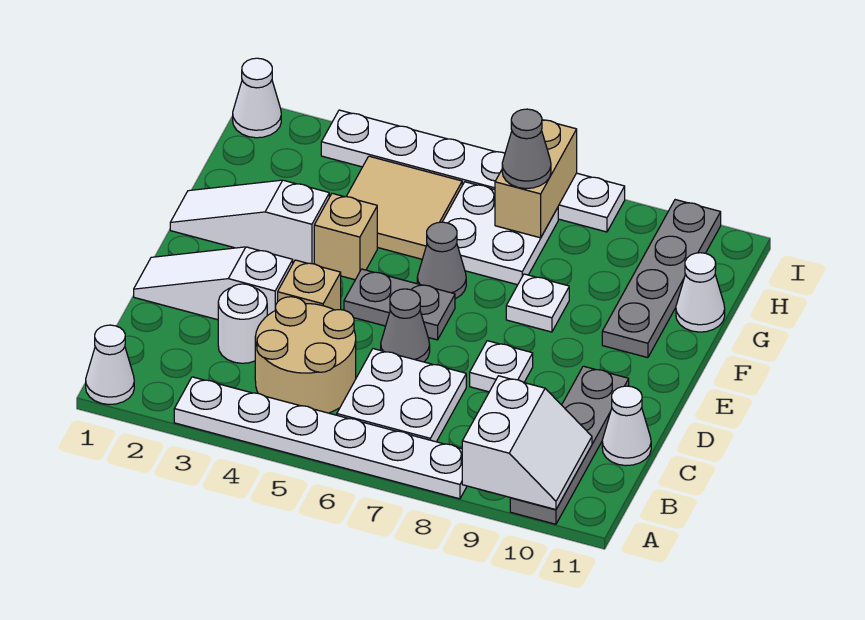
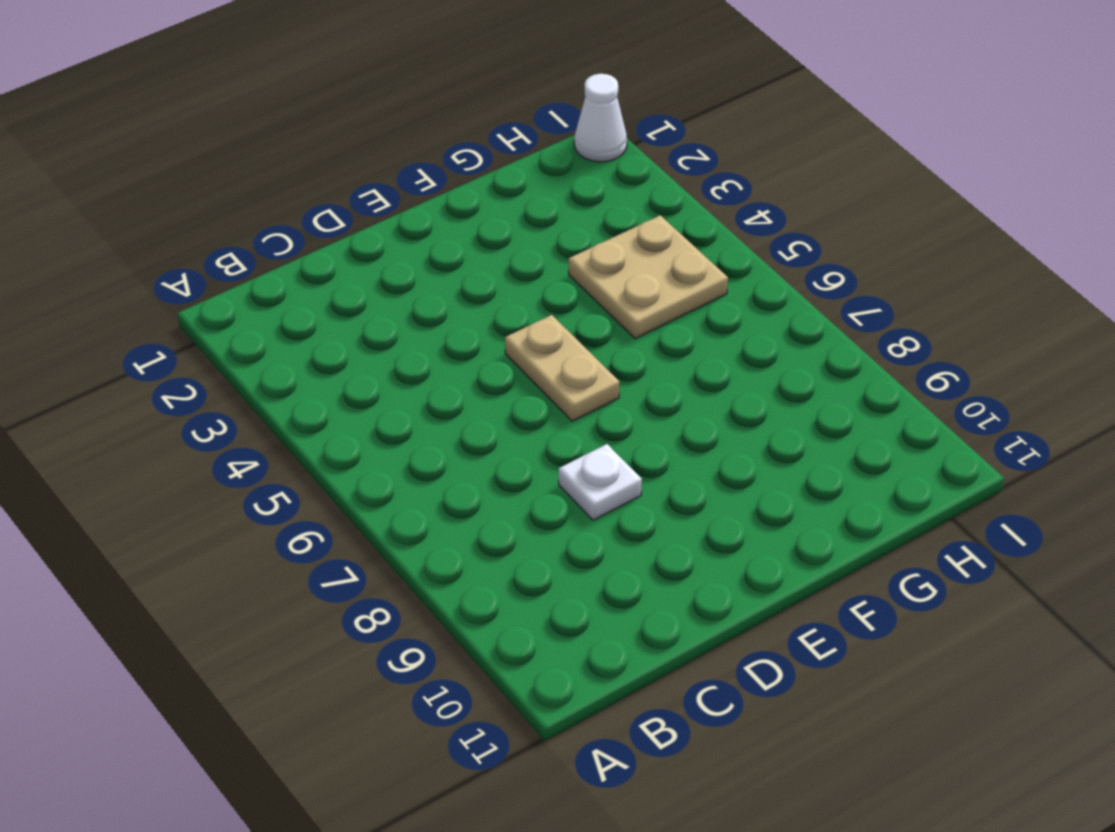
tan plate E5:E6 level 1 -> grey plate E5:E6 level 1
tan plate G4:H5 level 1 -> tan tile G4:H5 level 1
none -> white cone A1 level 1
none -> white plate A3:A8 level 1
none -> grey plate A10:D10 level 1

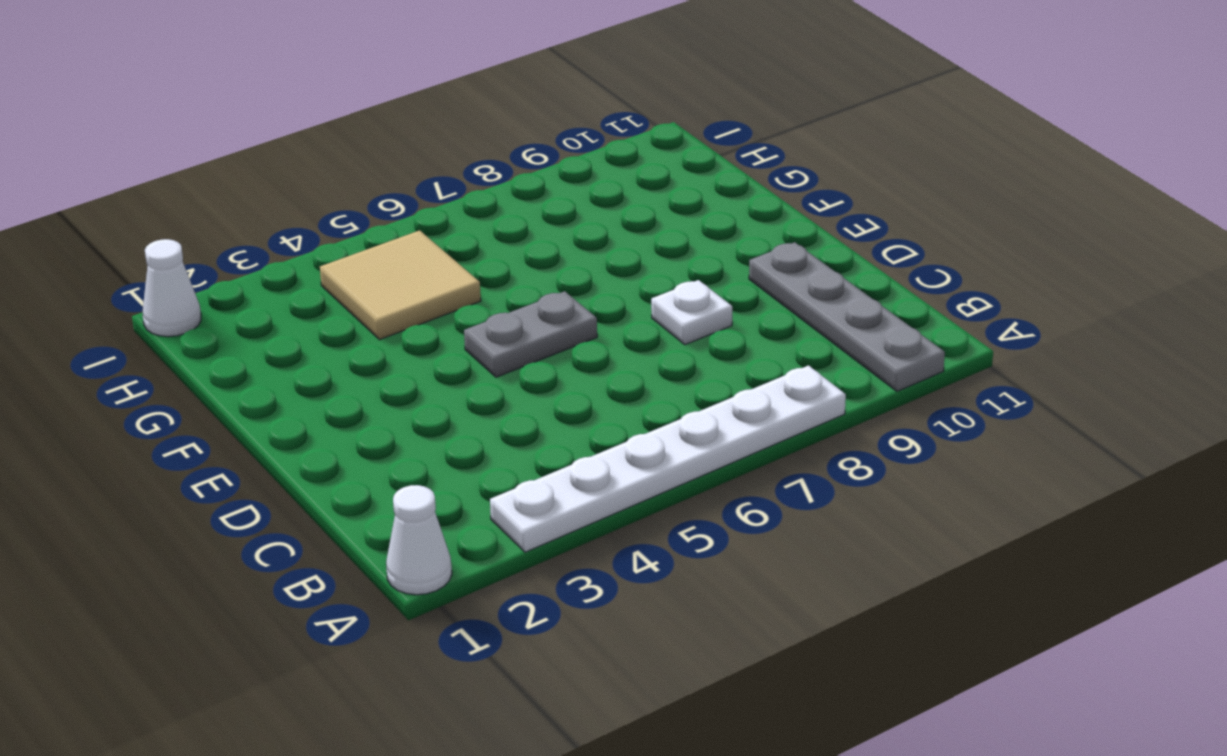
none -> tan round brick B4:C5 level 1
none -> white plate B6:C7 level 1
none -> white round brick C3 level 1

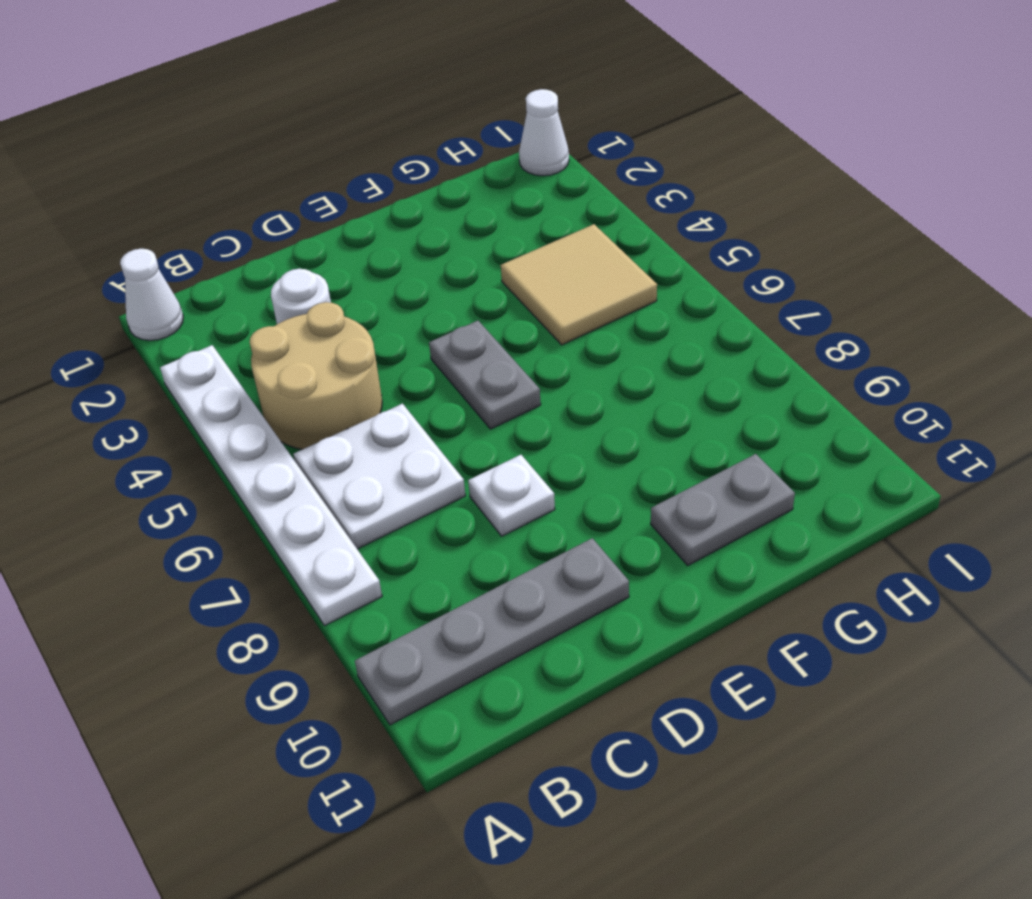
grey plate F10:G10 level 1 -> grey plate F10:I10 level 1
none -> white cone C11 level 1
none -> white slope D1:D3 level 1 top 3
none -> tan brick D4 level 1

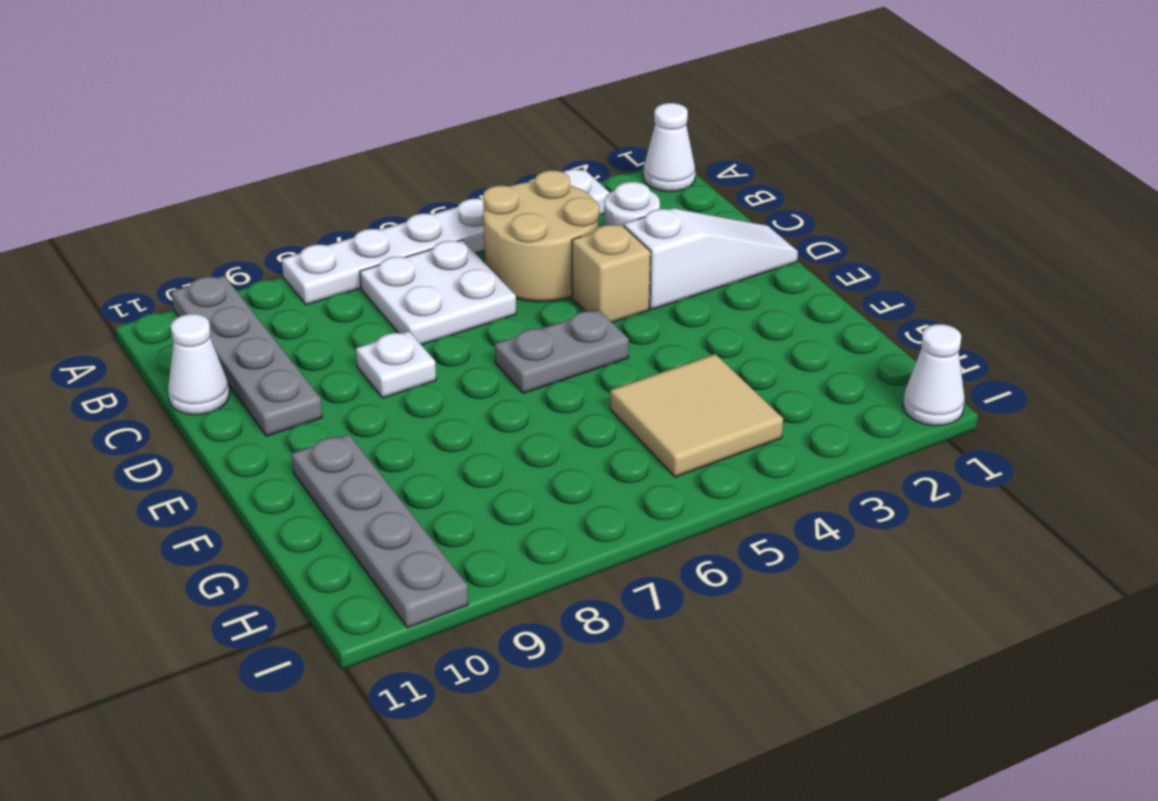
none -> grey cone D6 level 1
none -> white slope F1:F3 level 1 top 3
none -> tan brick F4 level 1

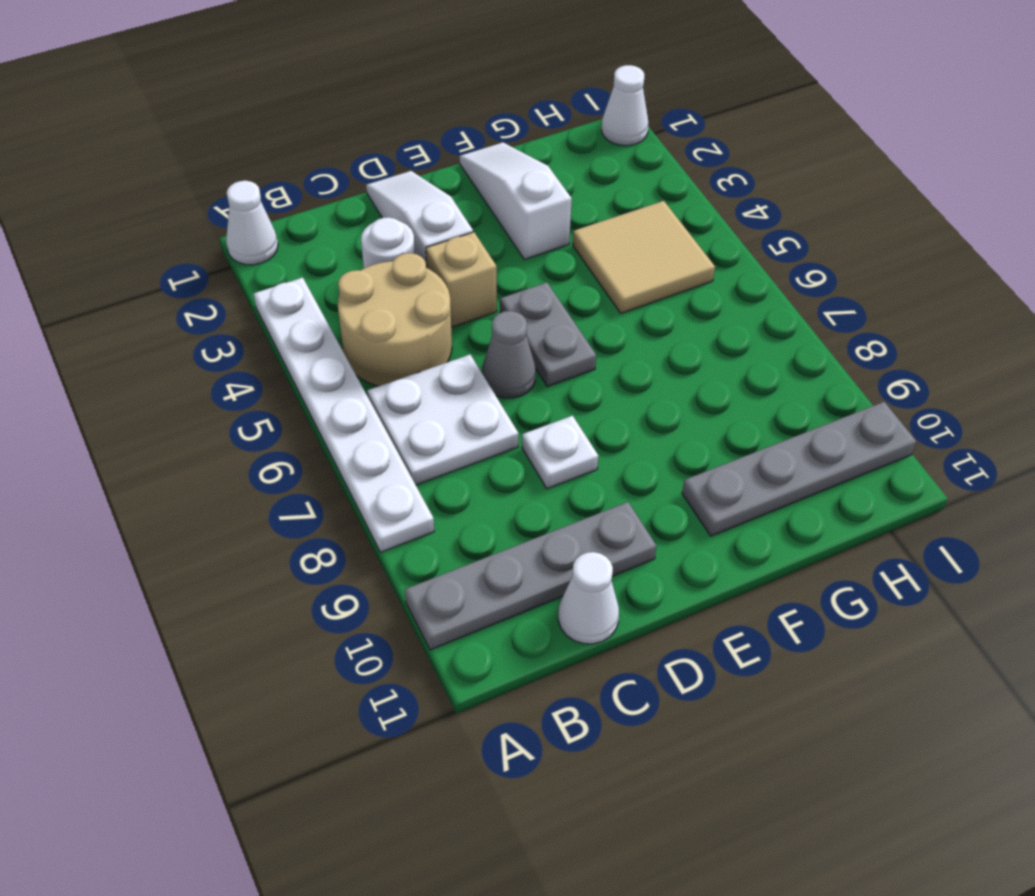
none -> tan brick F4 level 1
none -> grey cone F6 level 1
none -> white plate F8 level 1

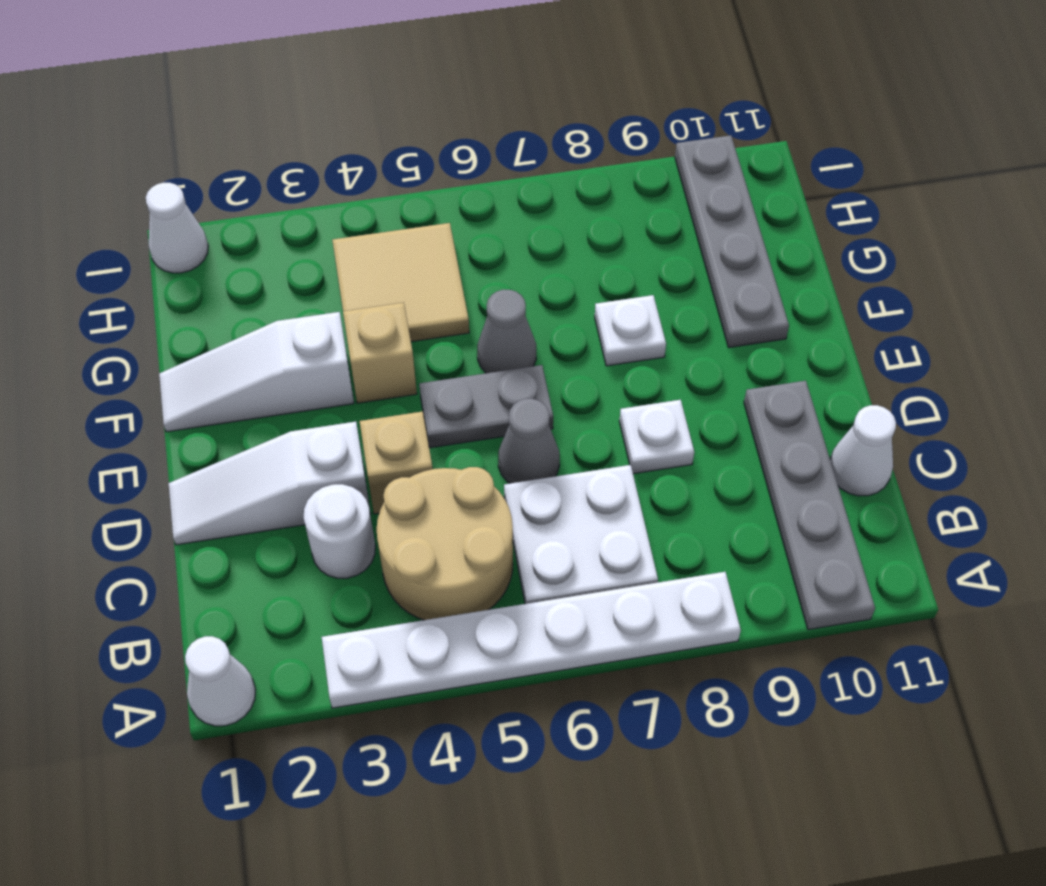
none -> white plate G6:H7 level 1
none -> white cone G11 level 1
none -> white plate I3:I8 level 1

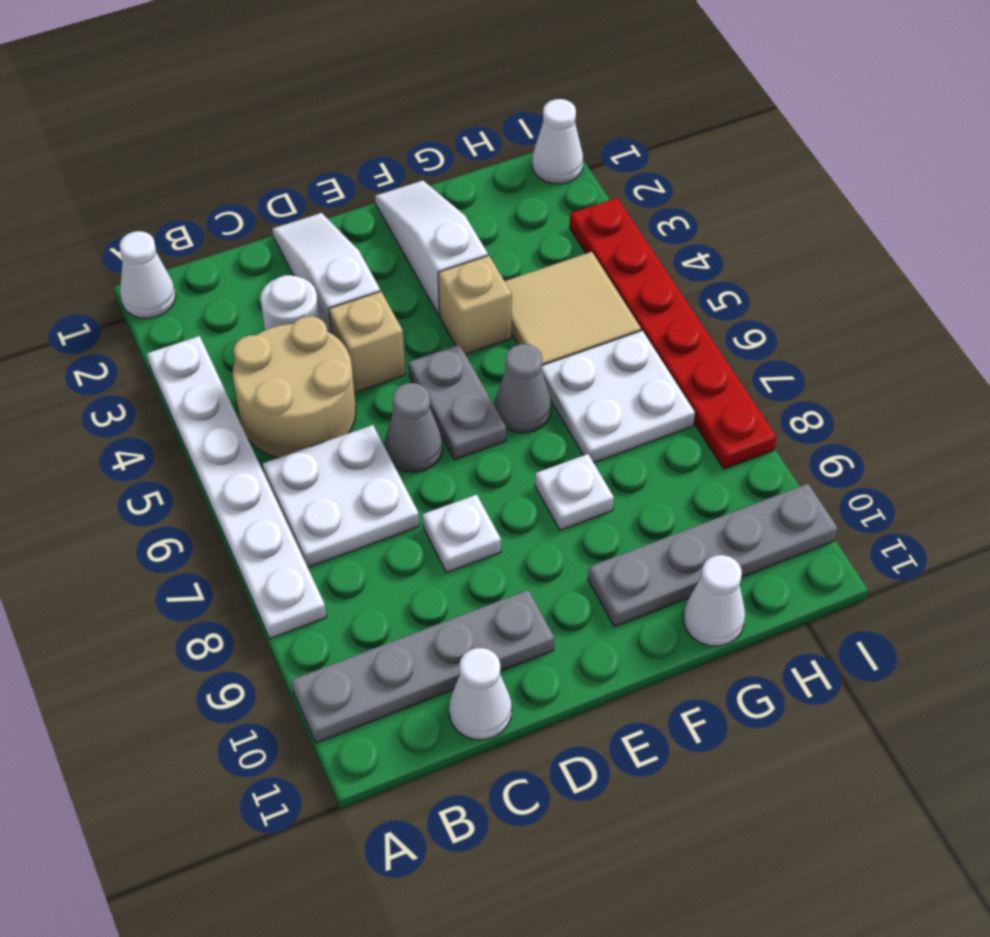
red plate I3:I8 level 1 -> white plate I3:I8 level 1
none -> white slope A9:B10 level 2 top 9
none -> tan brick H7:I7 level 2
none -> grey cone H7 level 3

